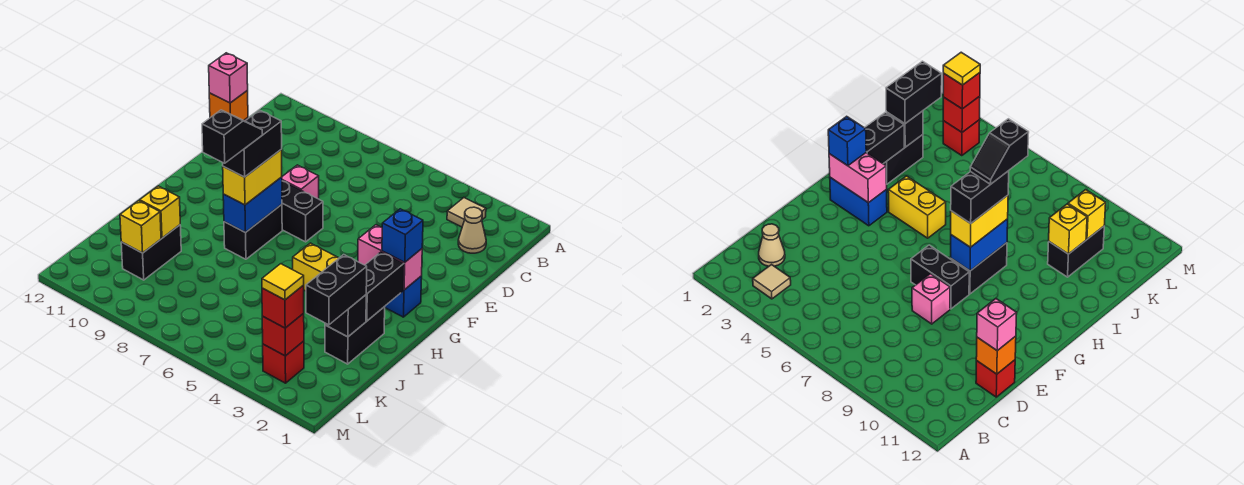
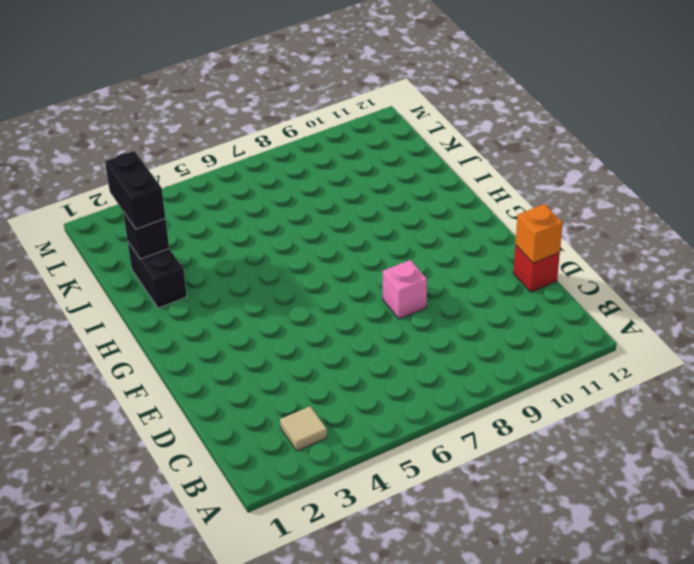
none -> tan cone C2 level 1
none -> black brick F7:F8 level 1
none -> blue brick G2:G3 level 1

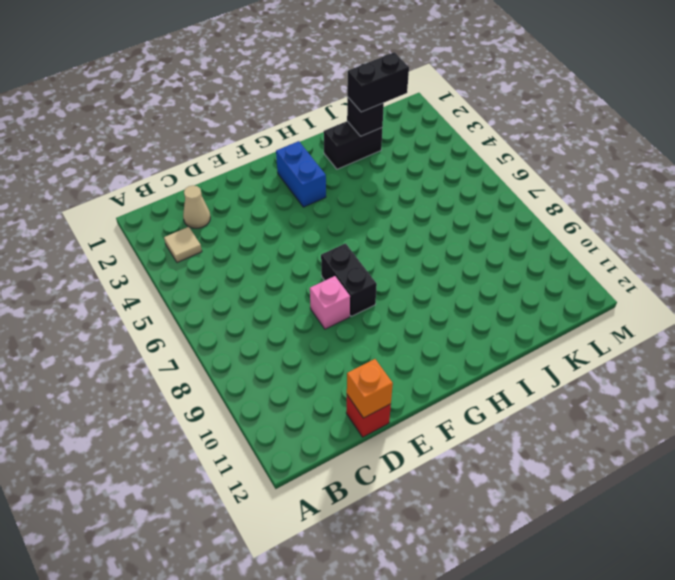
none -> black brick G8:H8 level 1
none -> yellow brick H4:H5 level 1
none -> black brick J10:K10 level 1

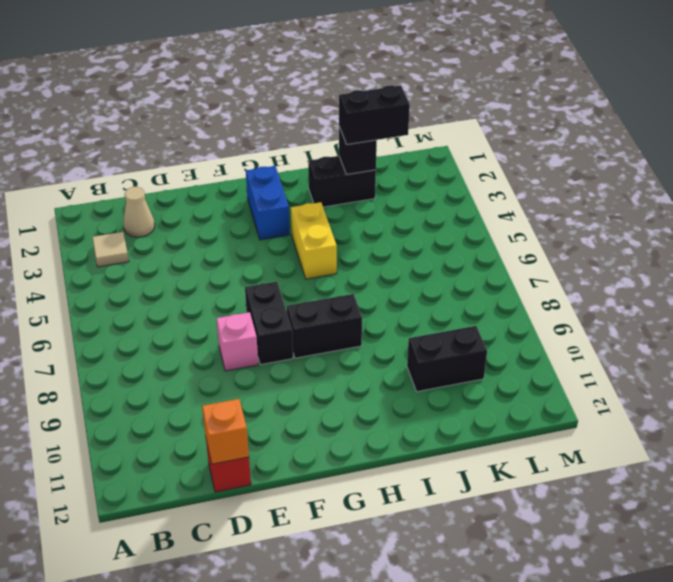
none -> red brick L3 level 1
none -> pink brick G2:G3 level 2
none -> blue brick G8:H8 level 2

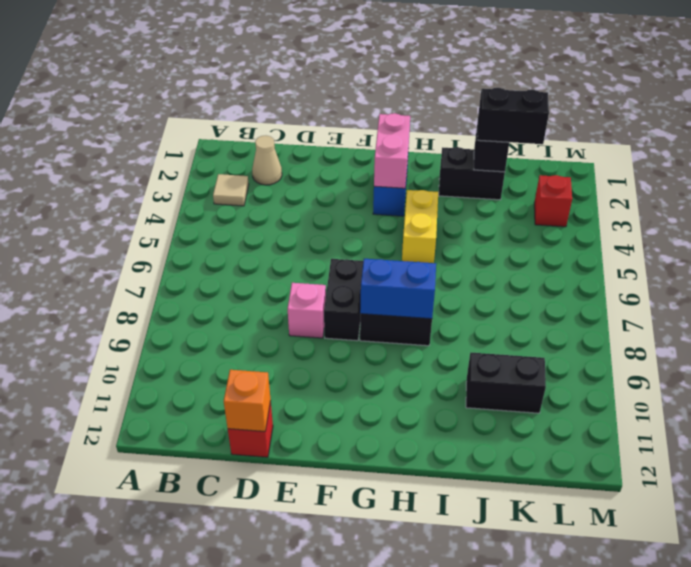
none -> black brick H2:I2 level 2
none -> yellow brick J10 level 2
none -> yellow brick K10 level 2

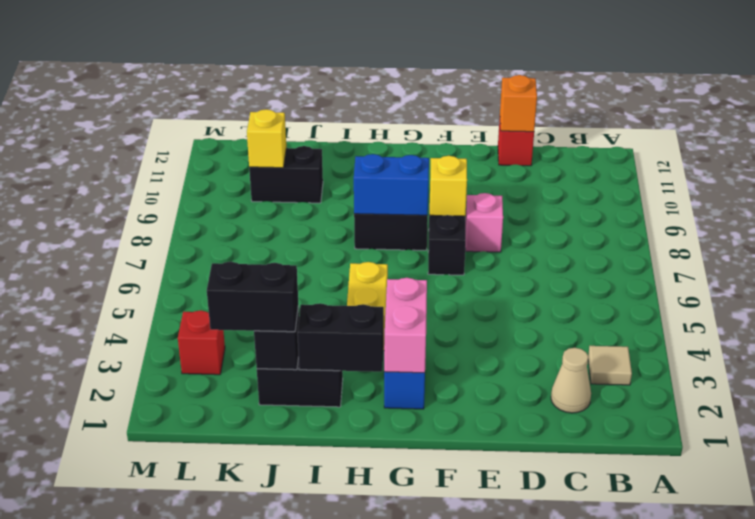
yellow brick F8 level 2 -> yellow brick J10 level 2
none -> red brick L3 level 2
none -> pink brick D12 level 3
none -> blue brick G2 level 3

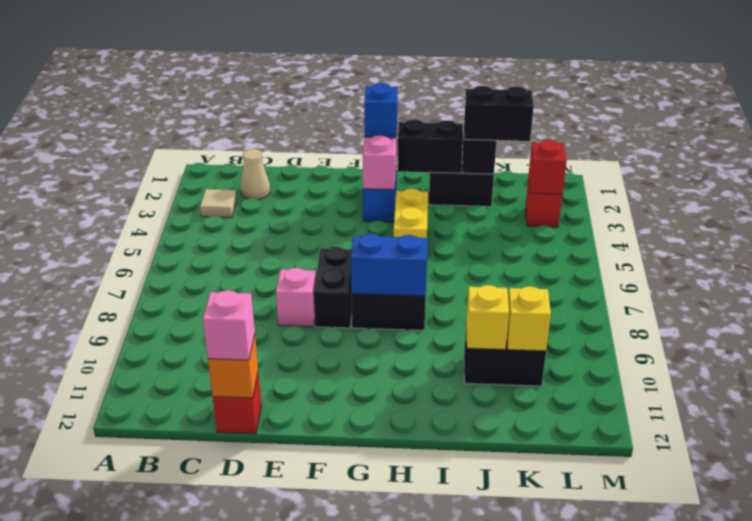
none -> yellow brick G8:H8 level 3
none -> red brick L3 level 3
none -> black brick G8:H8 level 4

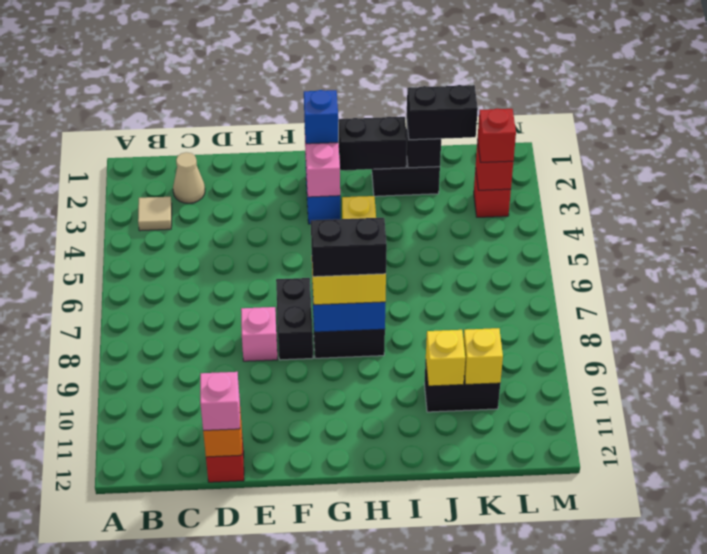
none -> yellow tile L3 level 4
none -> black slope H8:I8 level 5 top I

